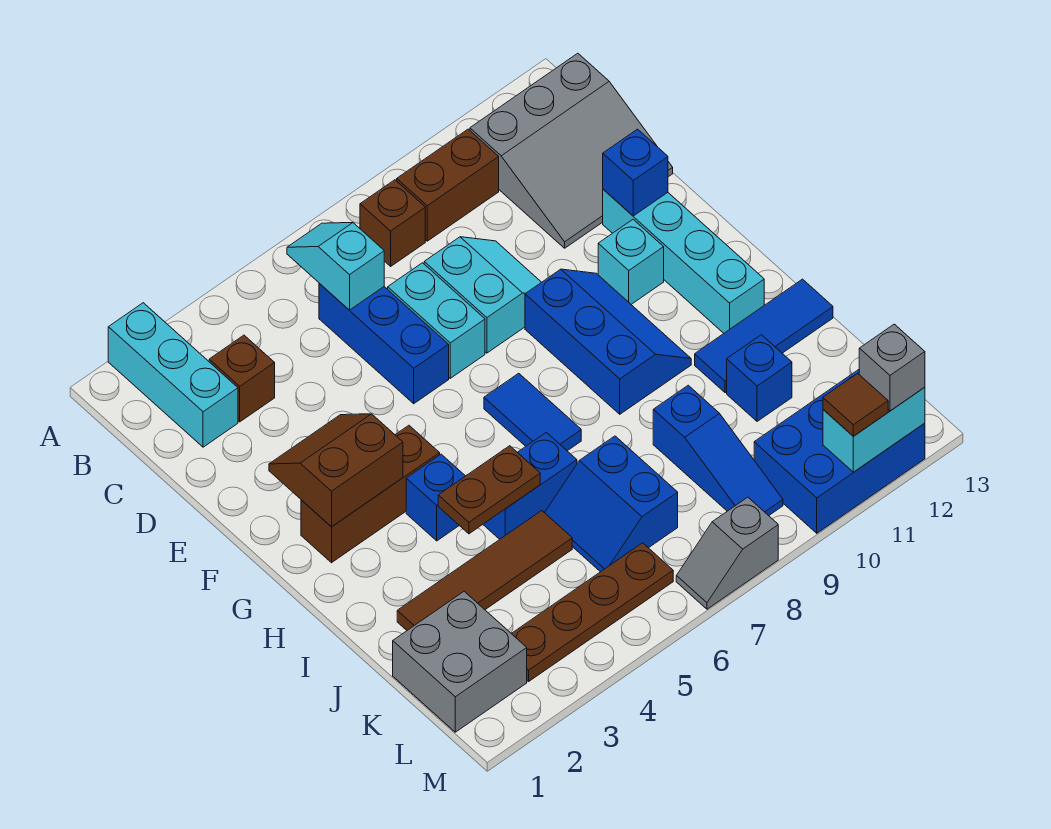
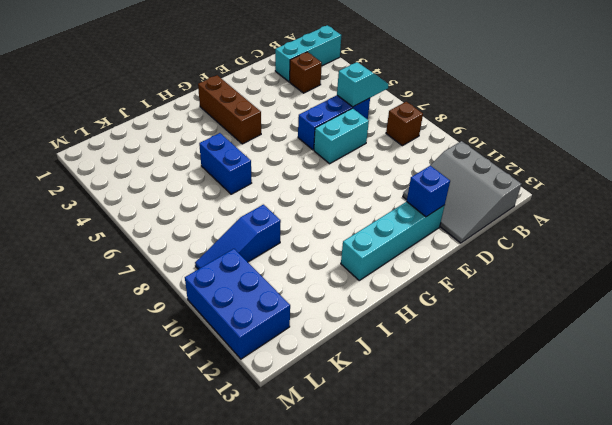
none -> brown brick B9:B10 level 1
none -> cyan slope D8:E9 level 1 top 8
none -> blue slope F9:H10 level 1 top 9
none -> cyan brick F11 level 1

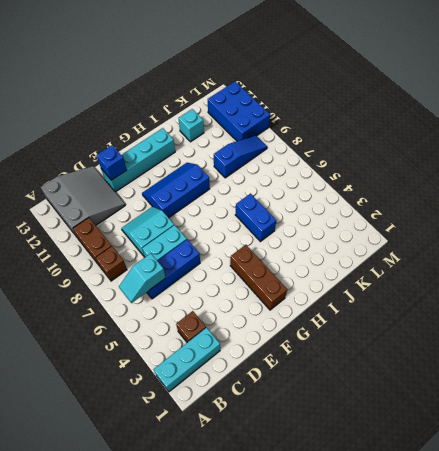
cyan brick J12 level 1 -> cyan brick F11 level 1
none -> blue tile G7:H7 level 1
none -> blue brick H4 level 1
none -> blue tile I11:I13 level 1
none -> brown tile J2:J5 level 1

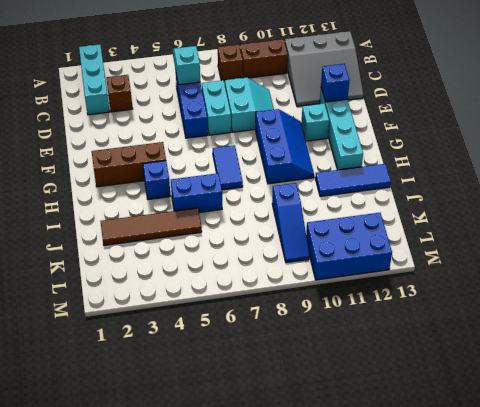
none -> blue slope J6:K7 level 1 top 7
none -> blue brick J11 level 1
none -> grey brick K1:L2 level 1
none -> brown plate L3:L6 level 1

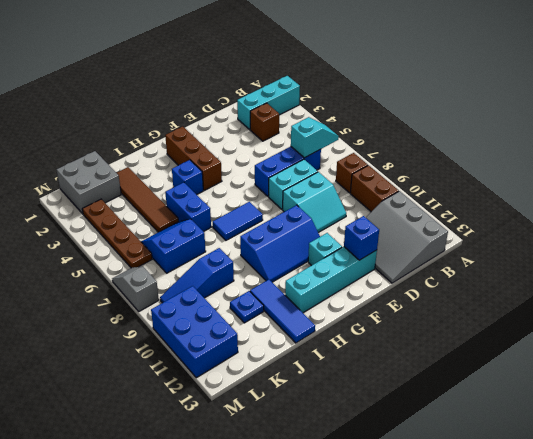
blue plate J11 level 1 -> blue brick J11 level 1
none -> brown slope F2:G3 level 2 top G
none -> brown plate I4:I5 level 2
none -> cyan brick M11:M12 level 2
none -> brown tile M11 level 3

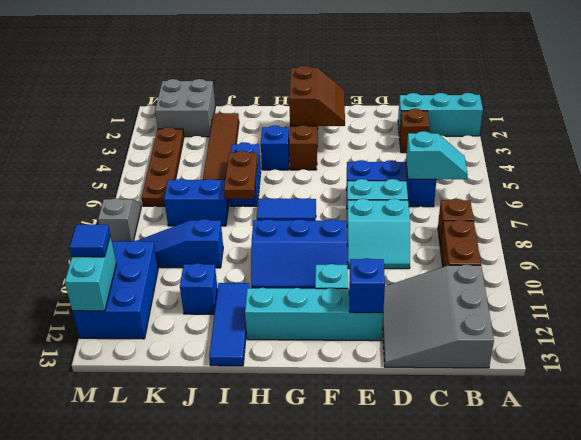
brown plate I6:I7 level 2 -> brown plate I4:I5 level 2
blue tile M11 level 3 -> brown tile M11 level 3
none -> grey brick M12 level 3

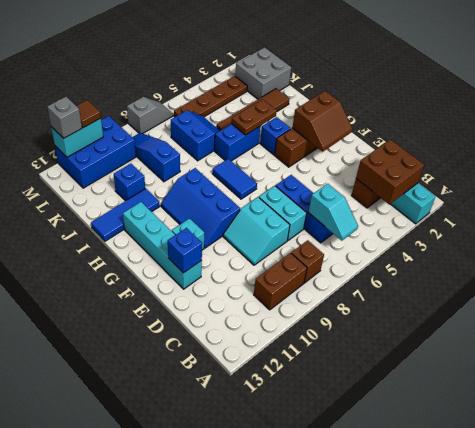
brown brick B2:C3 level 2 -> none
none -> grey slope B11:D13 level 1 top B

